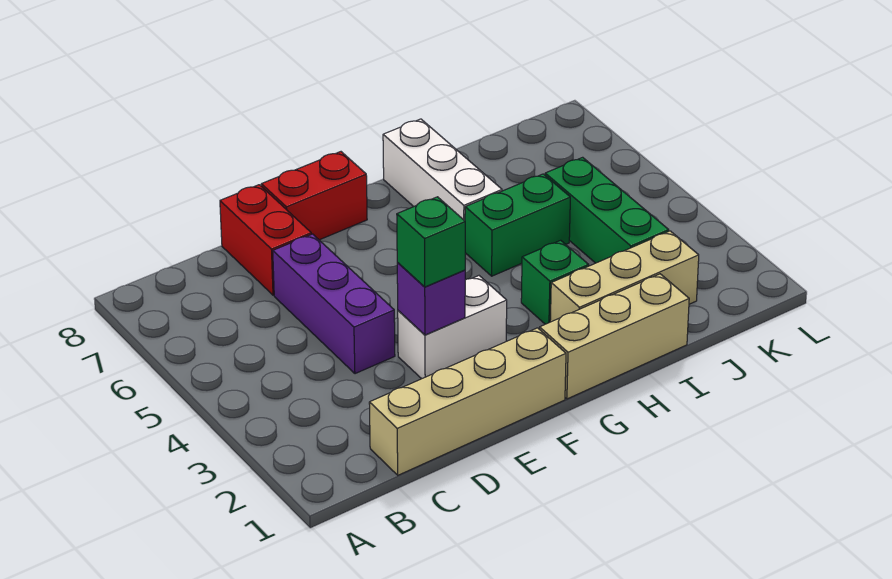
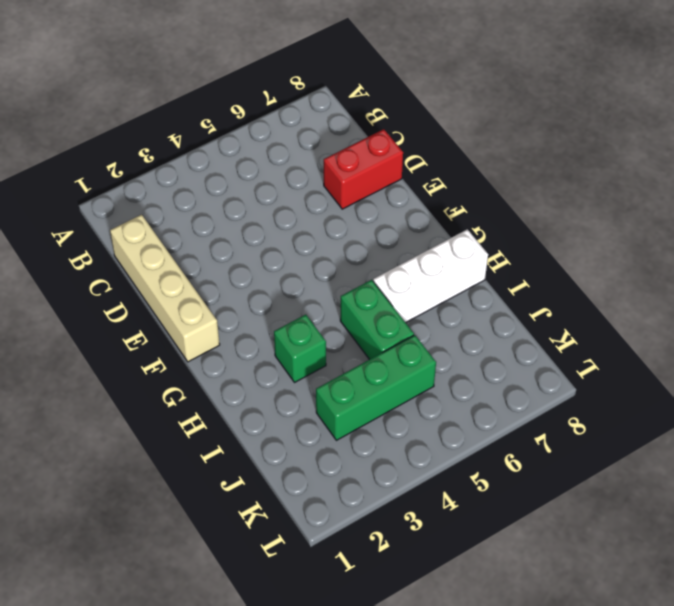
none -> purple brick D4:D6 level 1
none -> white brick E3:F3 level 1
none -> red brick E8:F8 level 1

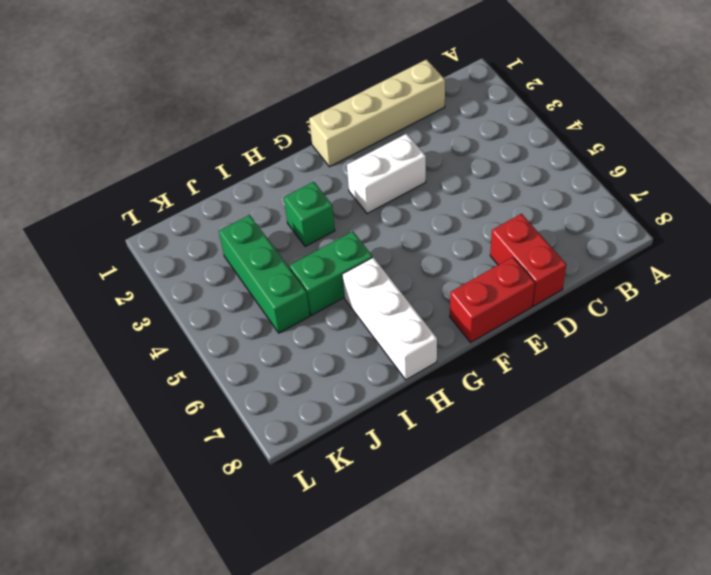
none -> purple brick D4:D6 level 1
none -> tan brick G1:I1 level 1
none -> tan brick H2:J2 level 1

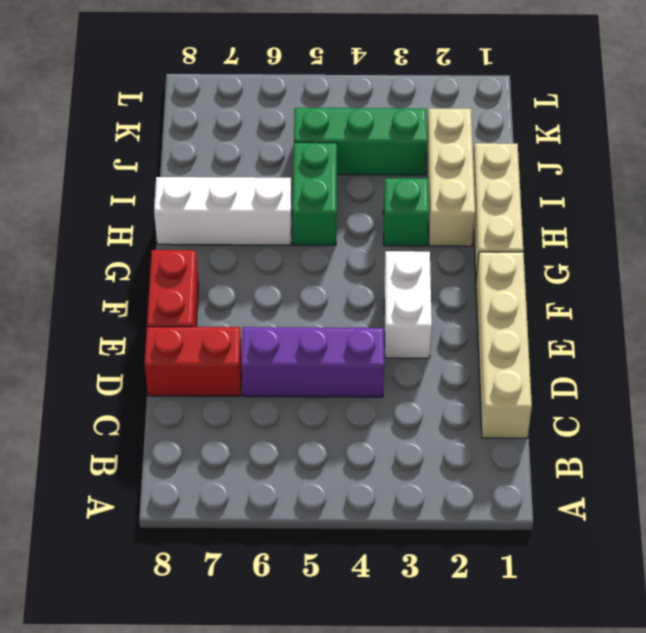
none -> purple brick E3 level 2
none -> green brick E3 level 3

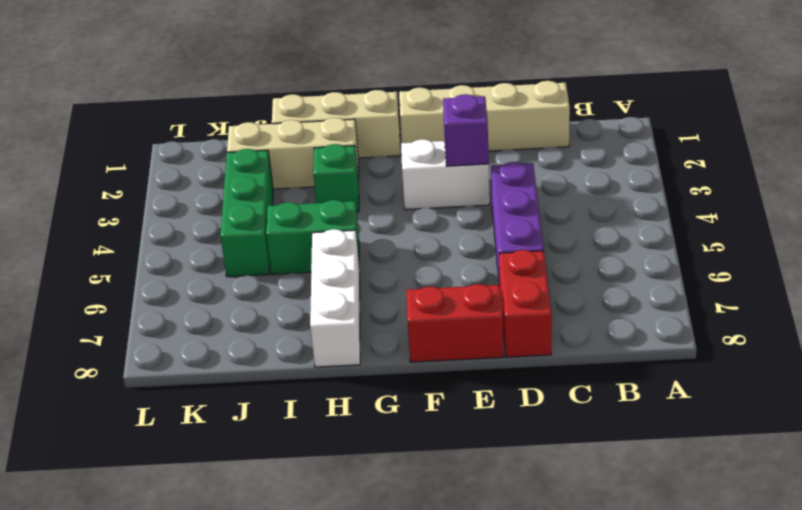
none -> green brick E3 level 3

